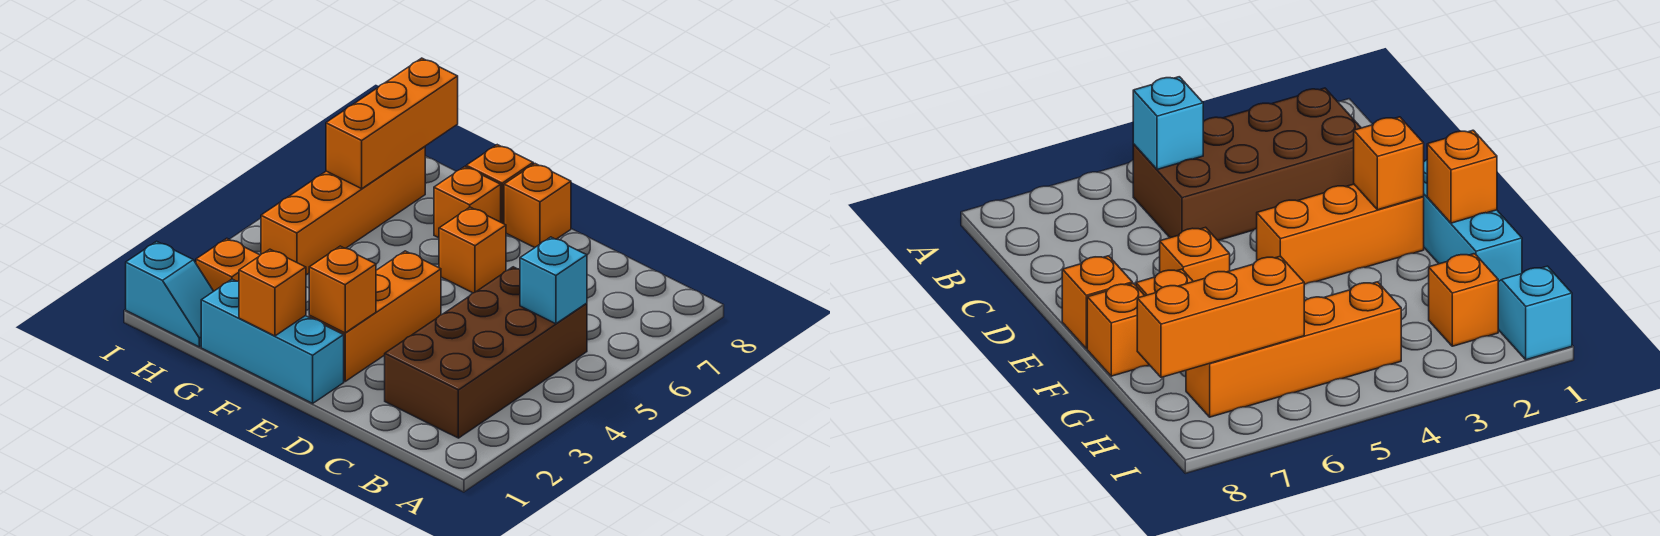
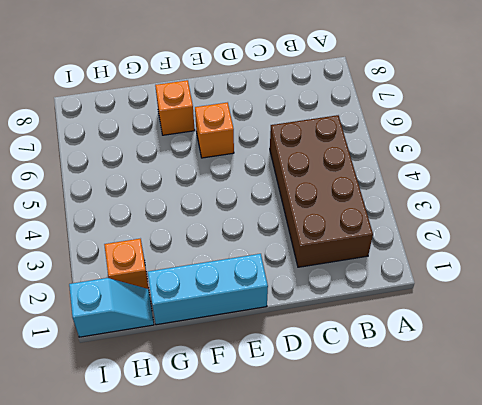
none -> orange brick E2:E4 level 1
none -> orange brick E8 level 1
none -> orange brick F8 level 1

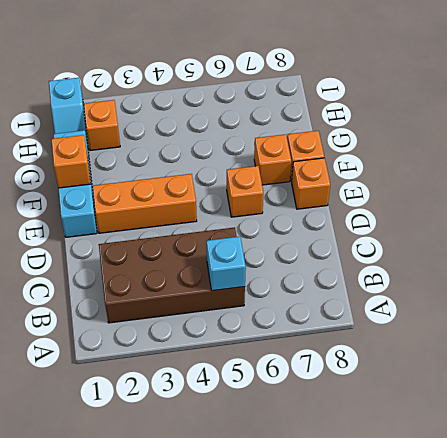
none -> orange brick H4:H7 level 1
none -> orange brick E2 level 2
none -> orange brick H6:H8 level 2

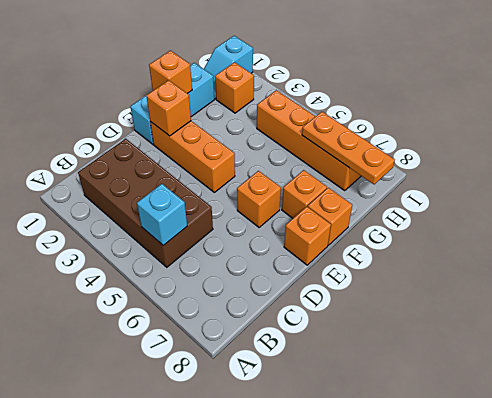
orange plate H6:H8 level 2 -> orange brick H6:H8 level 2

